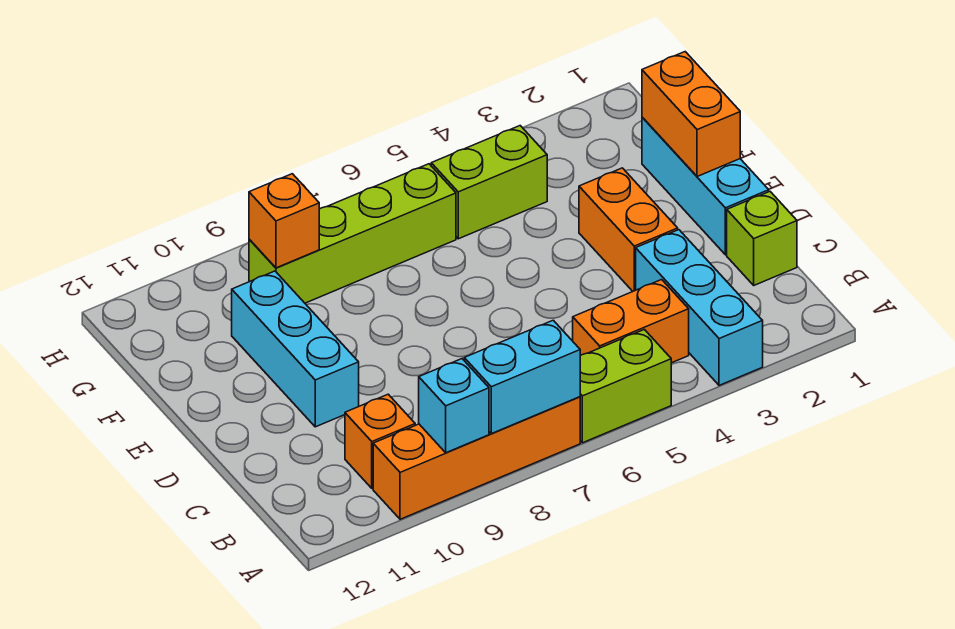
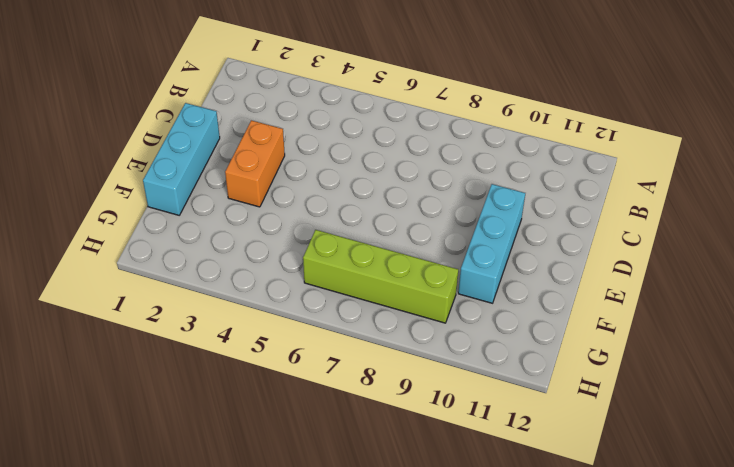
none -> cyan brick A3:C3 level 1
none -> lime brick A5:A6 level 1
none -> orange brick A7:A10 level 1

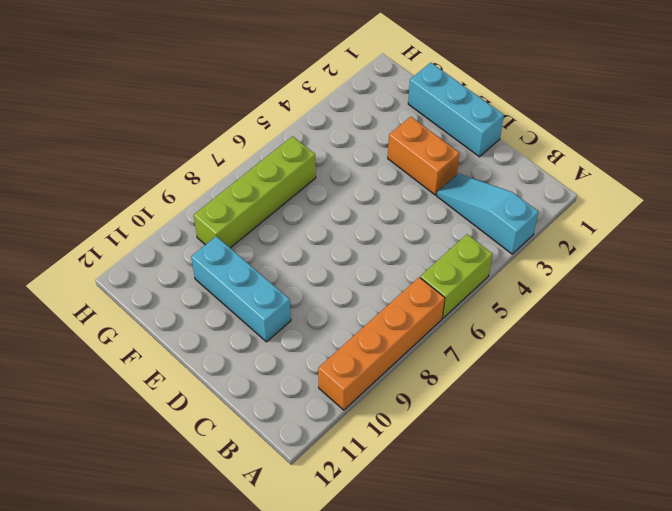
cyan slope A3:C3 level 1 top A -> cyan brick A3:C3 level 1
none -> orange brick B4:B5 level 1
none -> orange brick B10 level 1
none -> lime brick C1 level 1

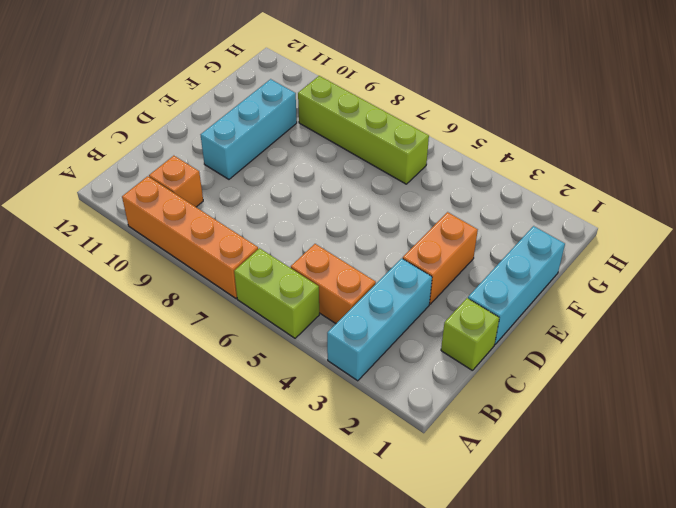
none -> lime brick G4:G5 level 1
none -> cyan brick A7:A8 level 2
none -> cyan brick A9 level 2

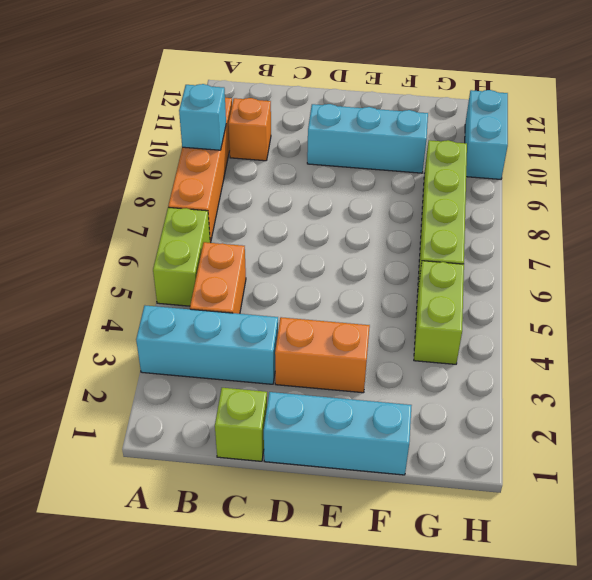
cyan brick H10:H11 level 1 -> cyan brick A7:A8 level 2
none -> orange brick E1:F1 level 2
none -> orange brick G9 level 2

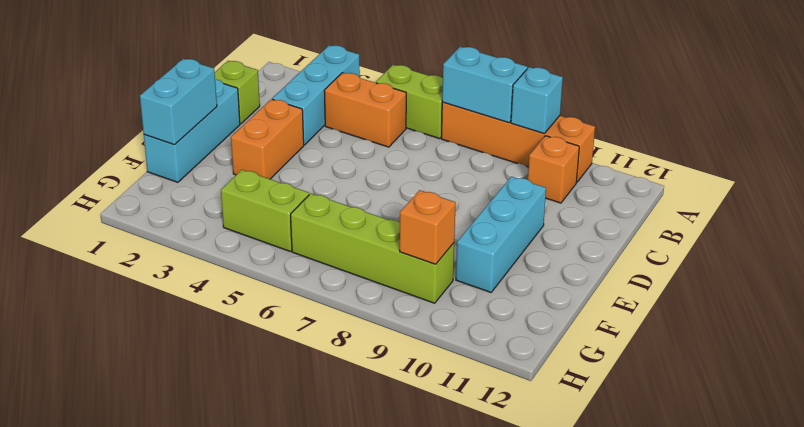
cyan brick E1:F1 level 2 -> orange brick E1:F1 level 2

